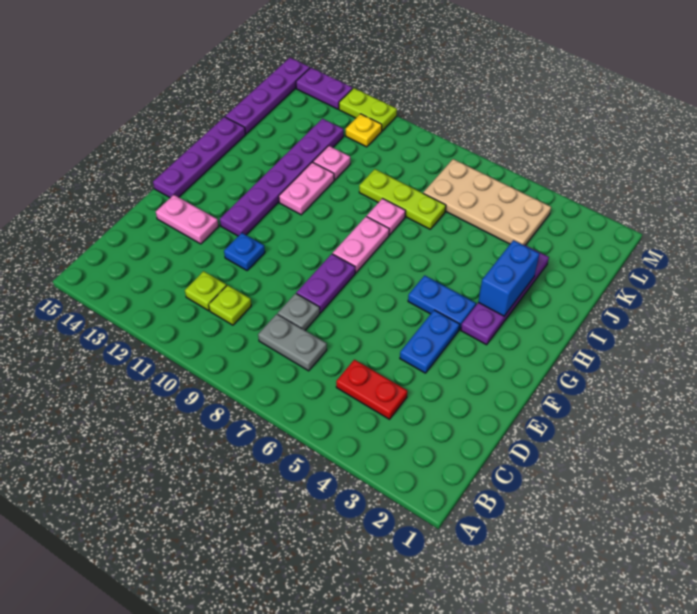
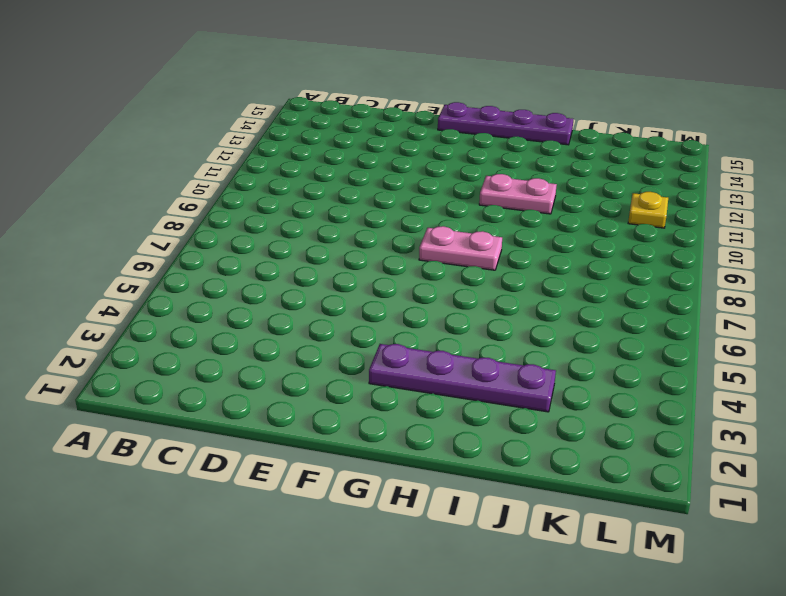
none -> red plate C4:C5 level 1
none -> grey plate C7:C8 level 1
none -> lime plate C10 level 1

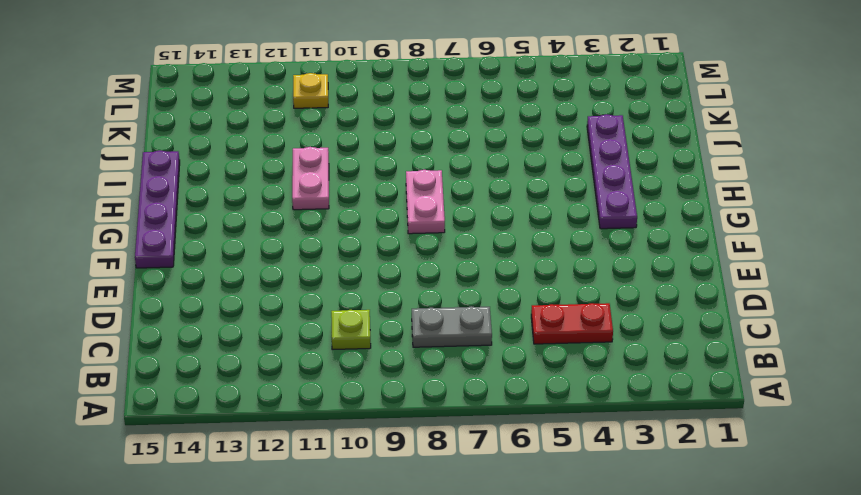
none -> lime plate C11 level 1
none -> grey plate D8 level 1
none -> blue plate E4:F4 level 1

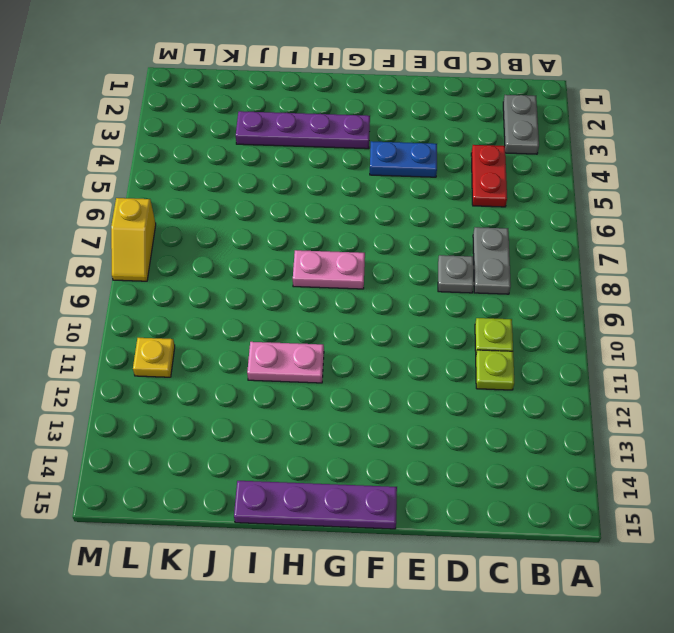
grey plate B2:B3 level 1 -> none
yellow slope M7:M8 level 1 top 7 -> none
none -> purple plate E8:F8 level 1
none -> blue plate E11 level 1
none -> pink plate E13:E14 level 1

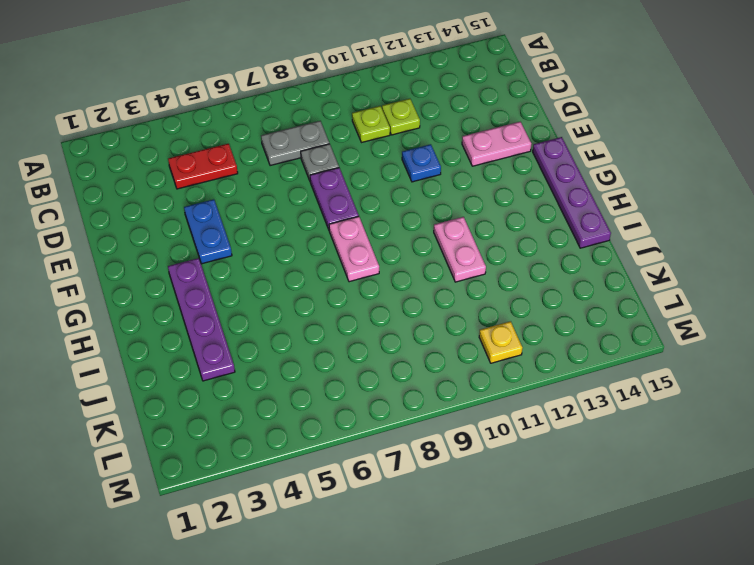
none -> purple plate F12:K12 level 1
none -> blue plate G4:G5 level 1
none -> pink plate I8 level 1

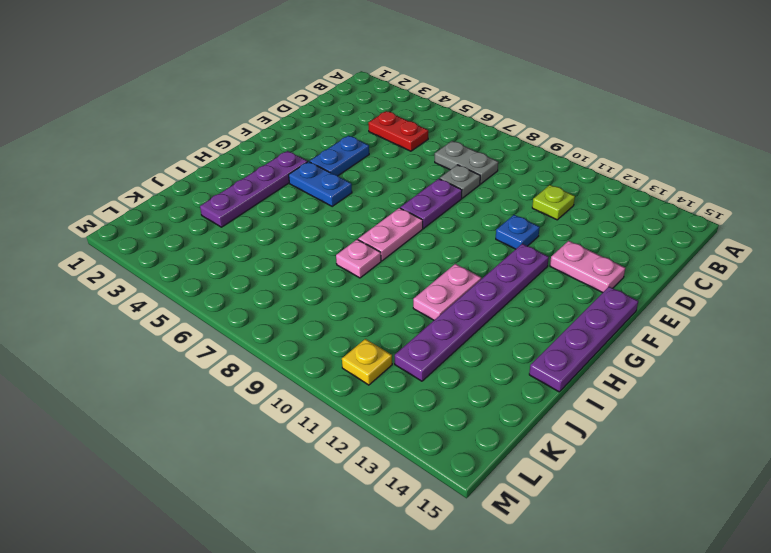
none -> lime plate C10 level 1
none -> lime plate J7:J9 level 1
none -> pink plate J11 level 1

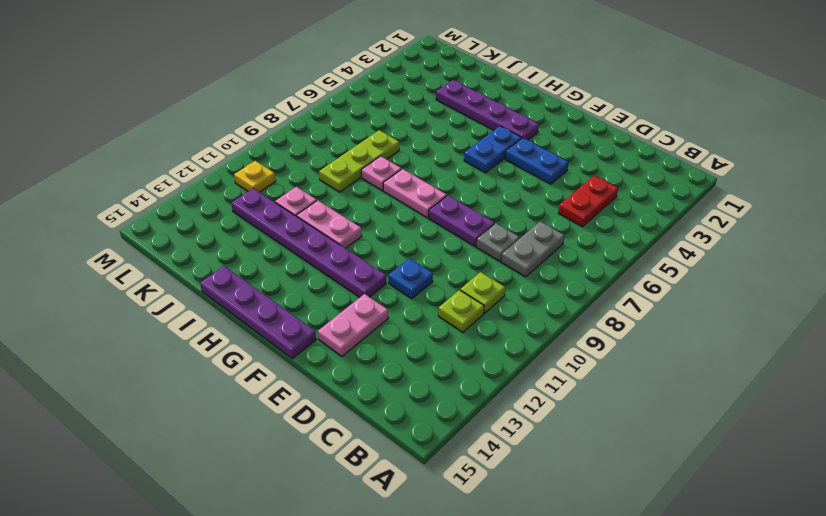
none -> purple plate J15:M15 level 1
none -> tan plate K4:L7 level 1
none -> lime plate M11:M12 level 1

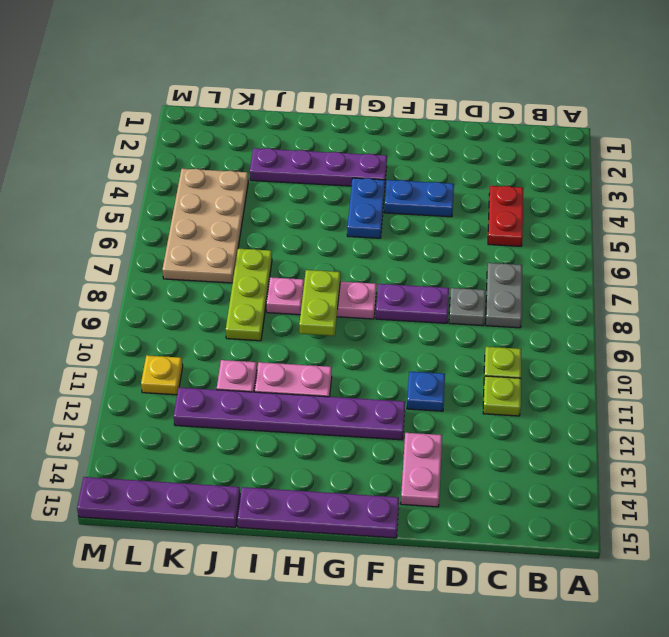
lime plate H8:H9 level 2 -> lime plate M11:M12 level 1
none -> purple plate M13:M14 level 1
none -> blue brick H3:I3 level 2

